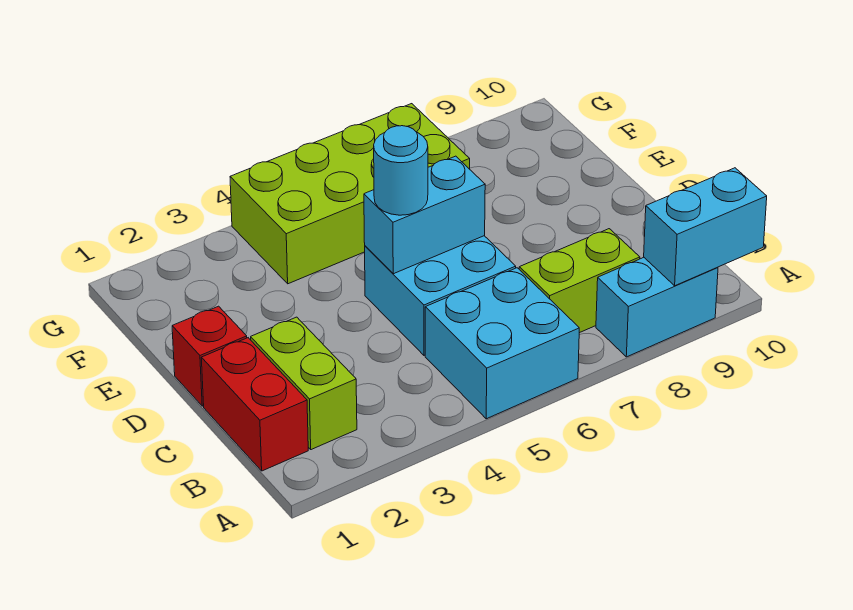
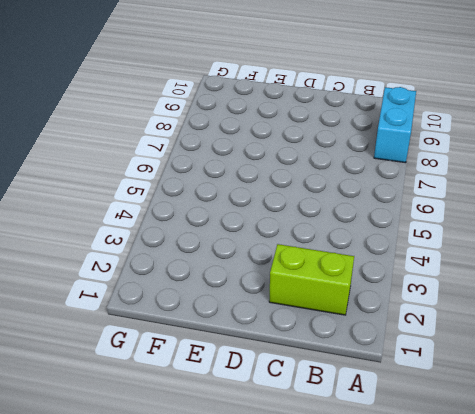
none -> cyan brick A5:B6 level 1
none -> red brick B1:C1 level 1

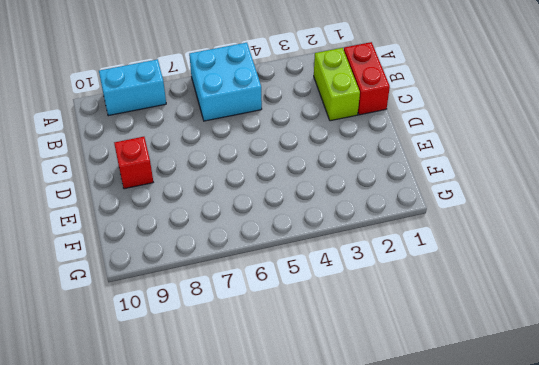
red brick D9 level 1 -> red brick D1 level 1
none -> lime brick B7:B8 level 1
none -> cyan brick C5:D6 level 1

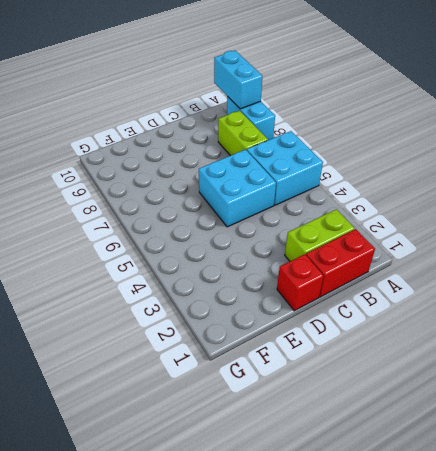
none -> lime brick F4:G7 level 1
none -> cyan brick D5:D6 level 2

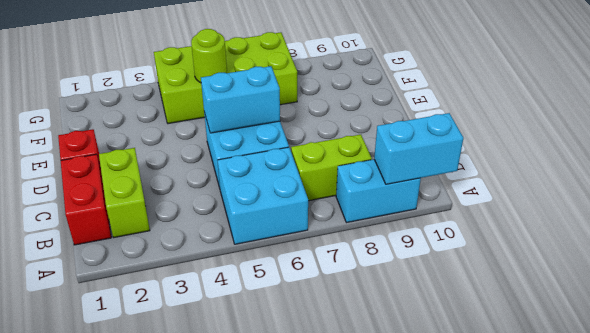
lime round brick F5 level 2 -> none
none -> cyan round brick D5 level 3

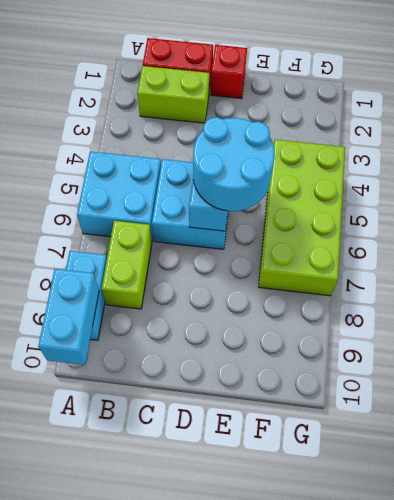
cyan round brick D5:E6 level 3 -> cyan round brick D5 level 3

